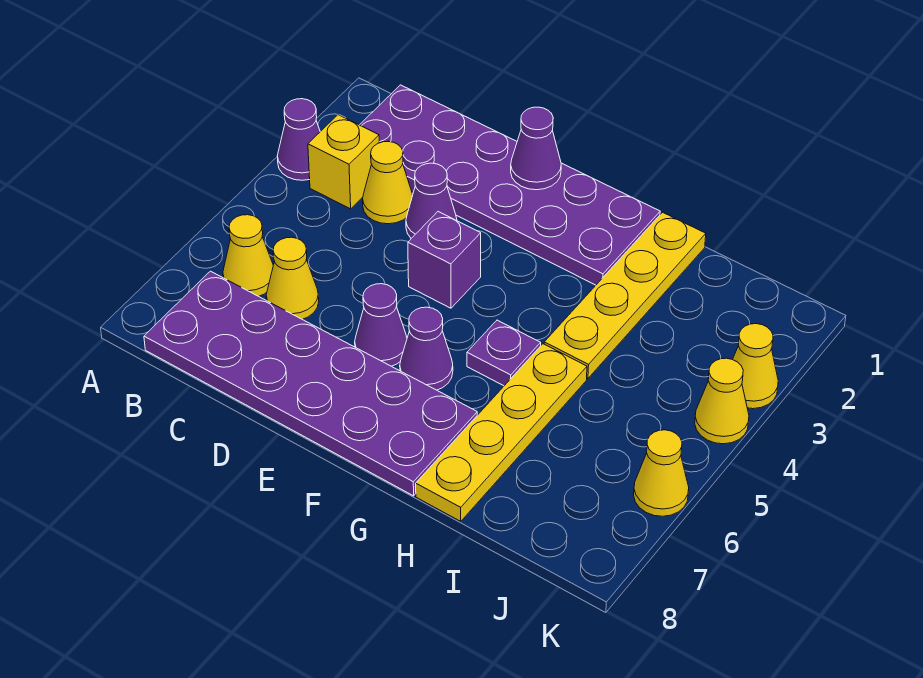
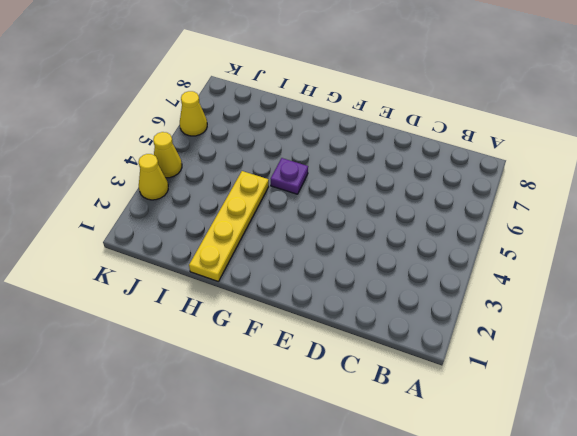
none -> purple cone A3 level 1
none -> purple plate B1:G2 level 1
none -> yellow brick B3 level 1

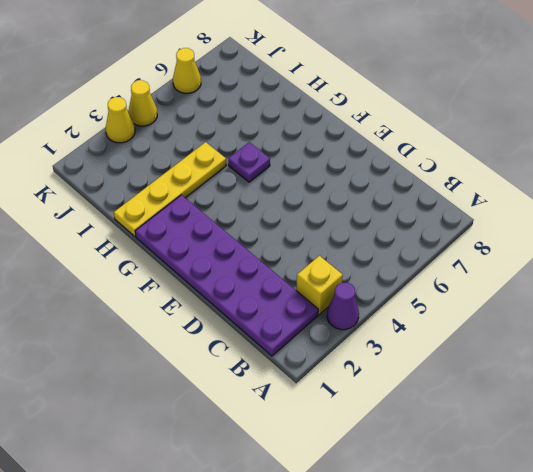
none -> yellow cone B6 level 1
none -> purple plate B7:G8 level 1
none -> yellow cone C3 level 1

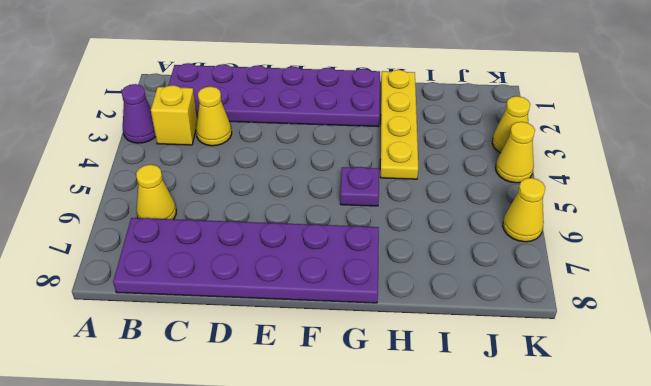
none -> yellow cone C6 level 1
none -> purple cone D3 level 1
none -> purple brick E4 level 1

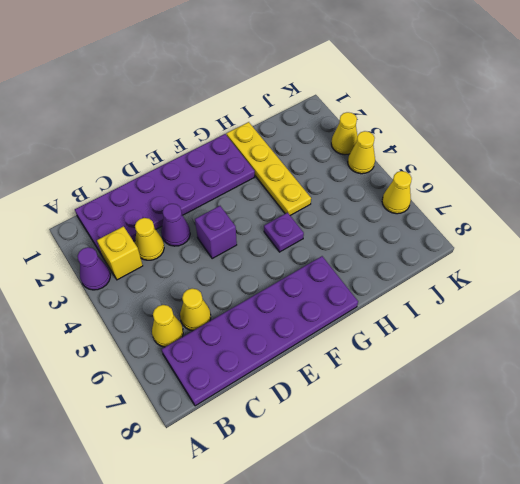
none -> purple cone E6 level 1
none -> purple cone F6 level 1
none -> yellow plate H5:H8 level 1

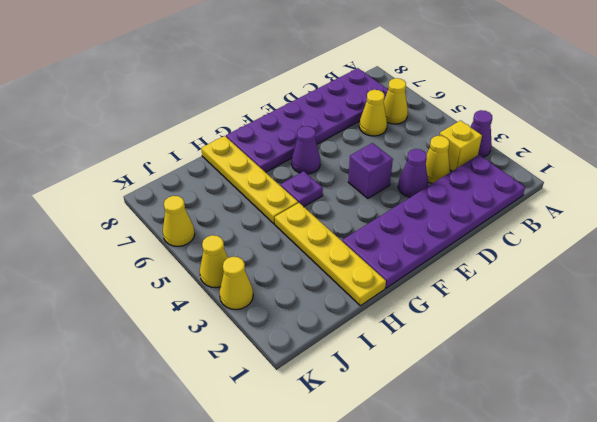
none -> purple cone E6 level 1
none -> purple cone E1 level 2

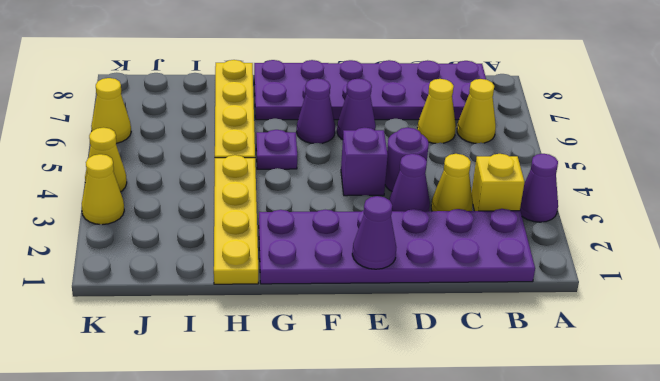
purple round brick D4 level 1 -> none

